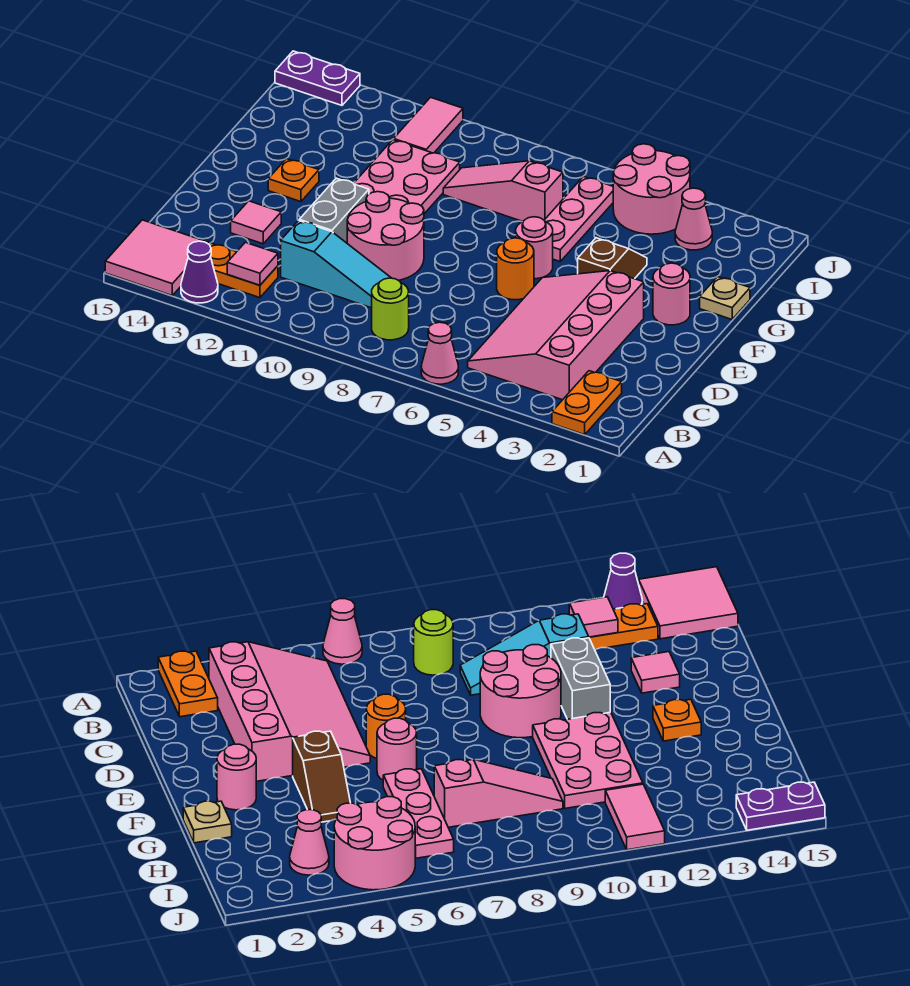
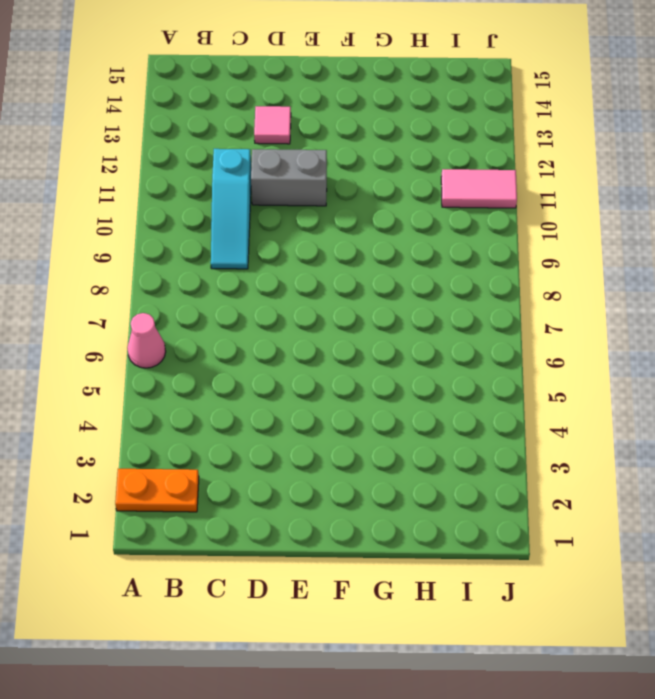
none -> purple cone A13 level 1
none -> pink tile A14:B15 level 1
none -> pink slope B3:E5 level 1 top 3

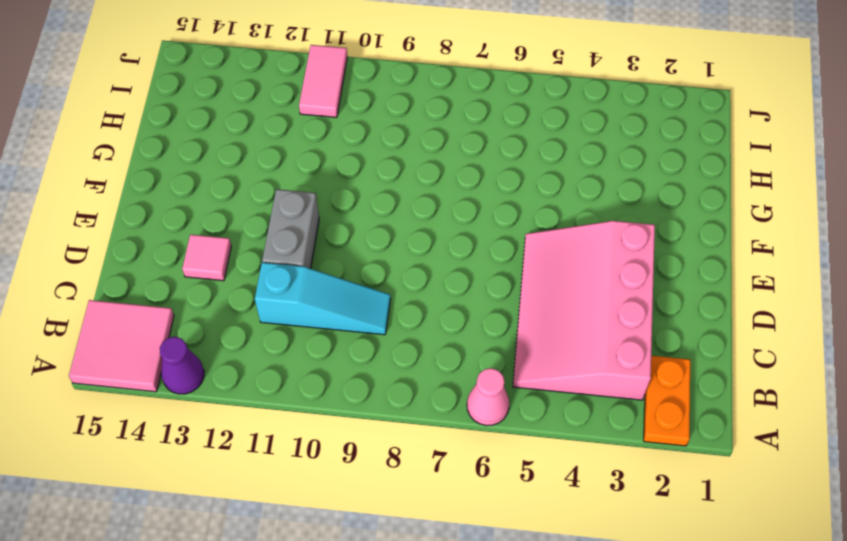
none -> lime round brick B8 level 1
none -> orange plate B12:B13 level 1
none -> pink round brick D9:E10 level 1

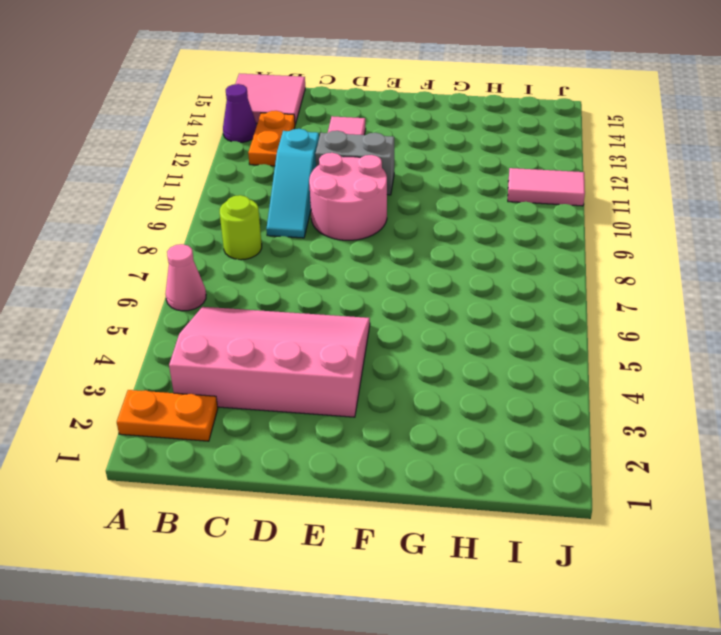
none -> orange round brick E6 level 1
none -> pink round brick F2 level 1
none -> brown slope F4:G4 level 1 top F

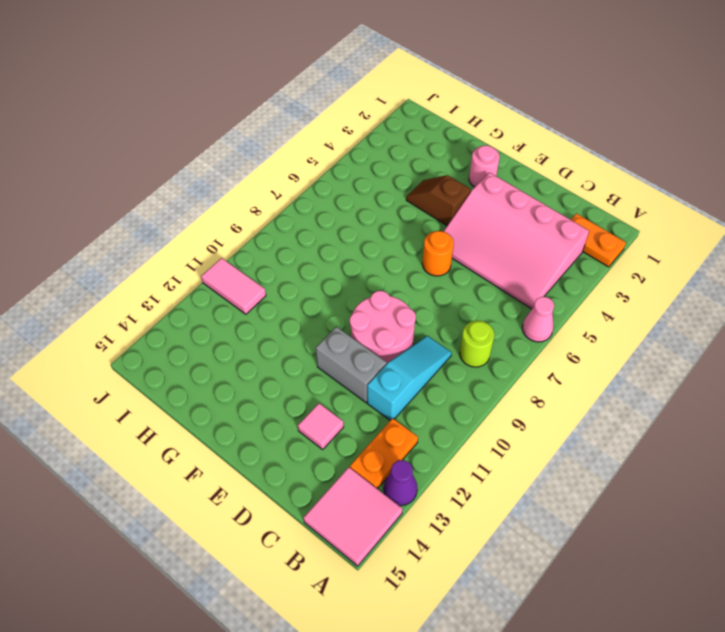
none -> pink round brick F6 level 1
none -> pink plate F10:H11 level 1
none -> orange plate F13 level 1

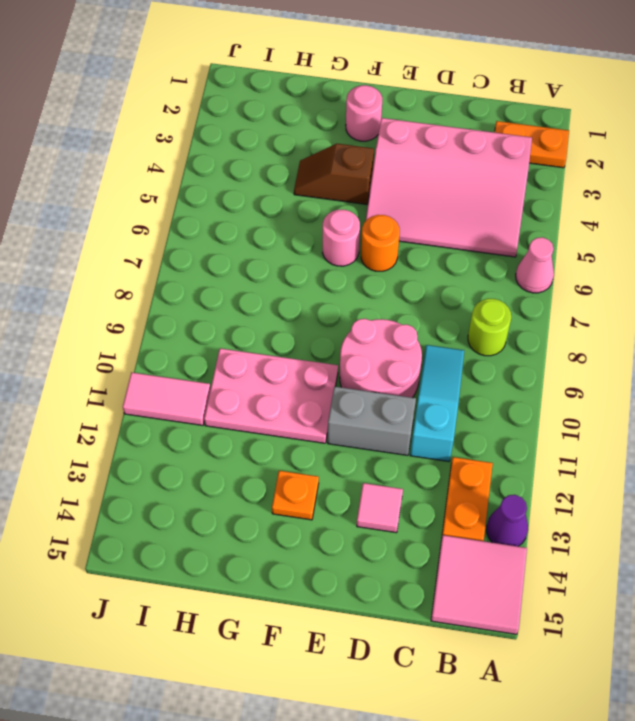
none -> tan plate G1 level 1
none -> pink plate G6:I6 level 1
none -> pink slope H7:H9 level 1 top 7

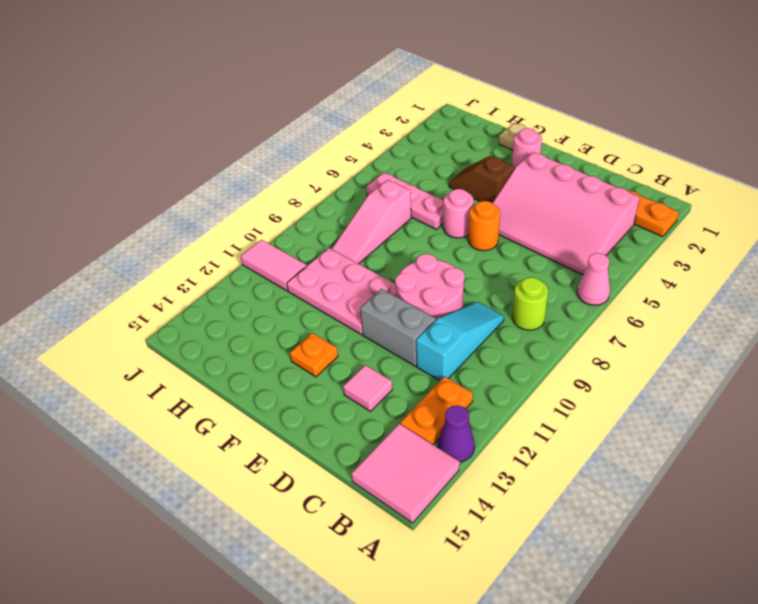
none -> pink cone I3 level 1
none -> pink round brick I4:J5 level 1
none -> purple plate J14:J15 level 1

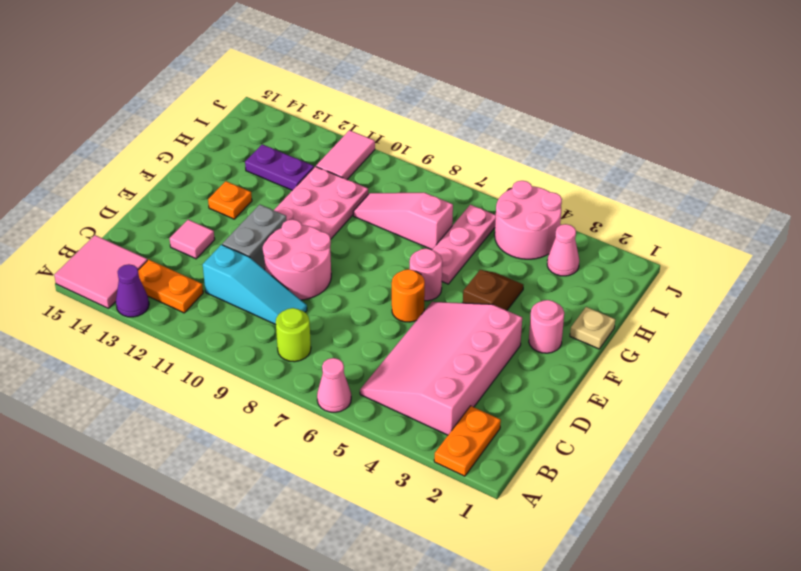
purple plate H12:H13 level 1 -> purple plate J14:J15 level 1
none -> pink tile B12 level 2

